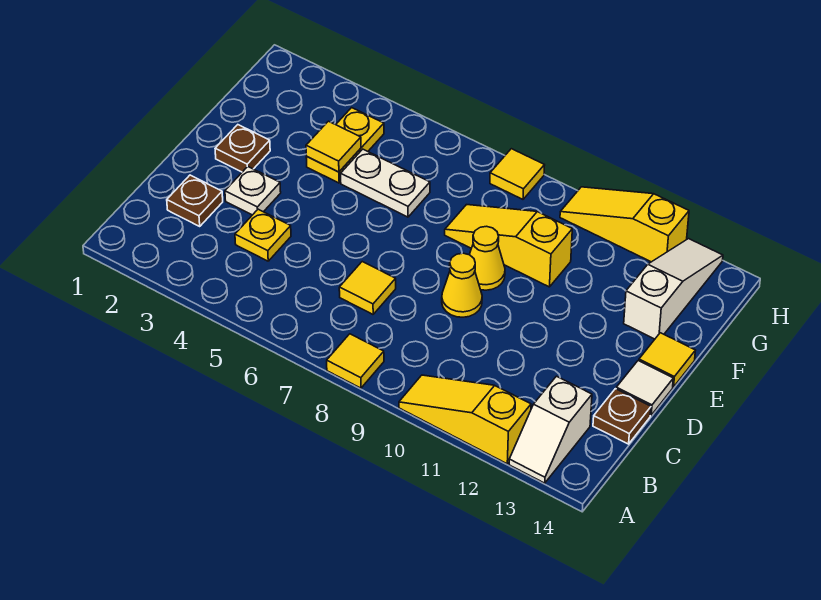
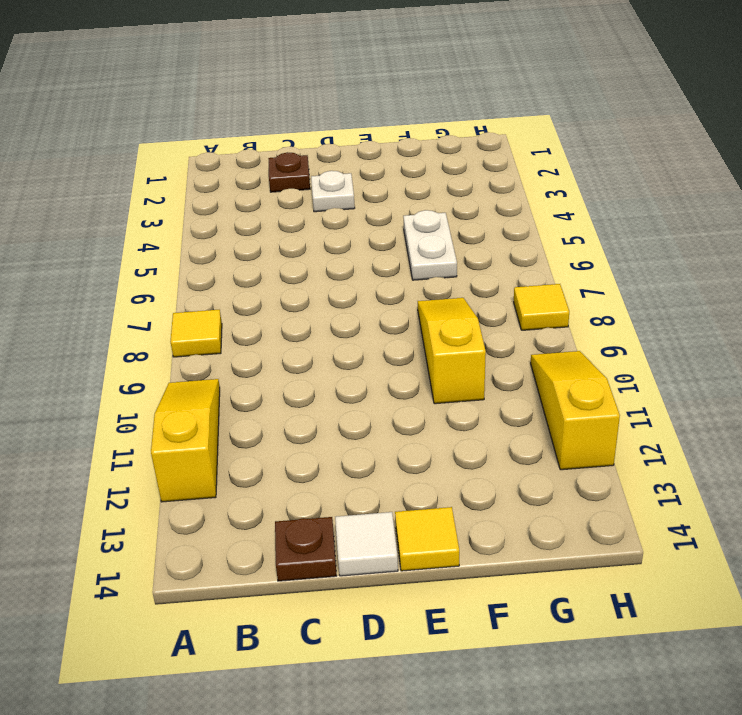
none -> white slope A13:B13 level 1 top B
none -> yellow plate C4 level 1
none -> yellow tile C7 level 1

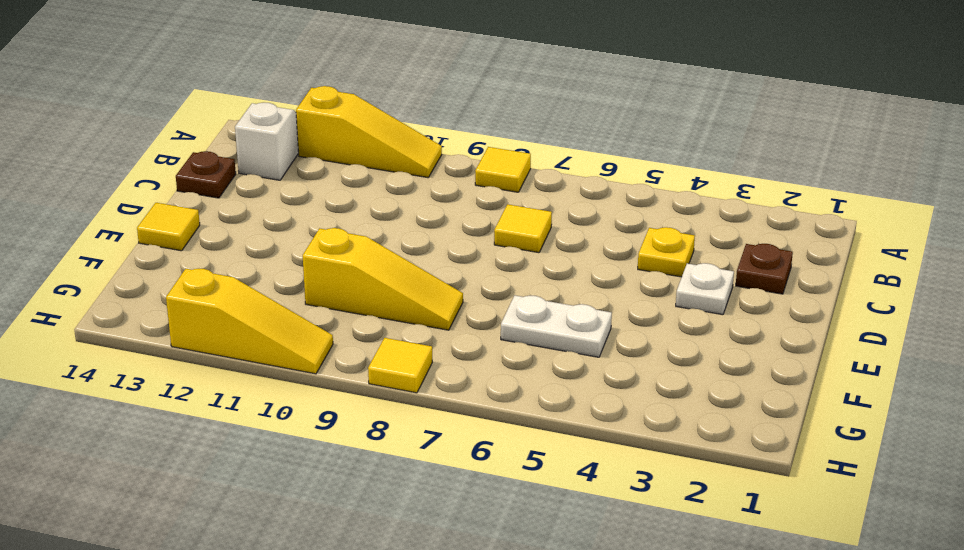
none -> yellow cone D9 level 1
none -> white tile D14 level 1
none -> brown plate E2 level 1

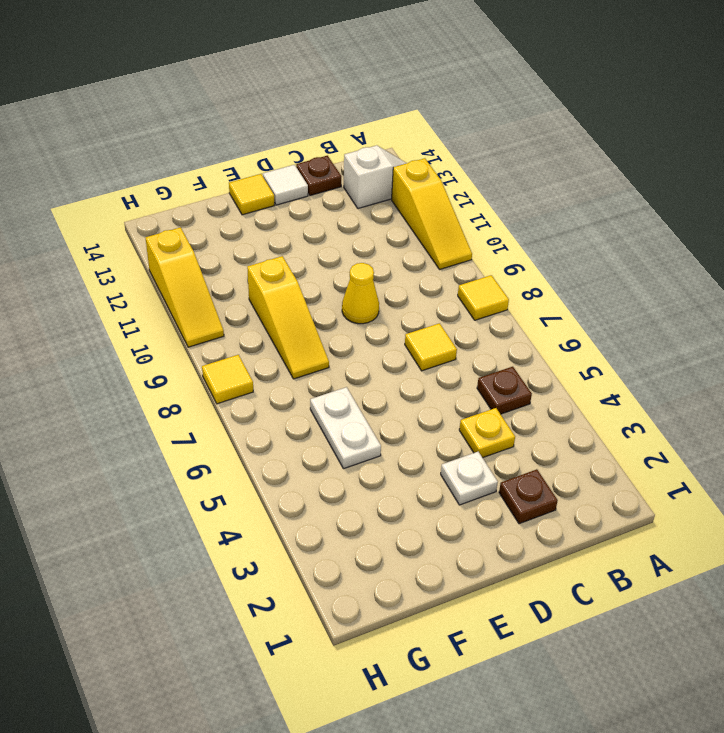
brown plate B5 level 1 -> brown plate E2 level 1
none -> yellow cone E9 level 1
none -> yellow plate F4:G4 level 1
none -> white slope F13:H13 level 1 top F

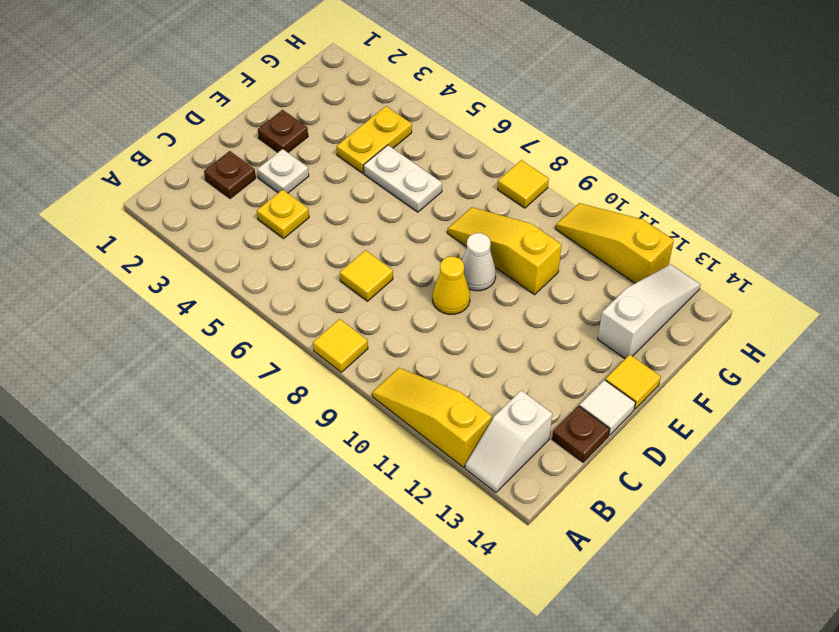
white cone E9 level 1 -> yellow cone E9 level 1
none -> yellow tile F4 level 2

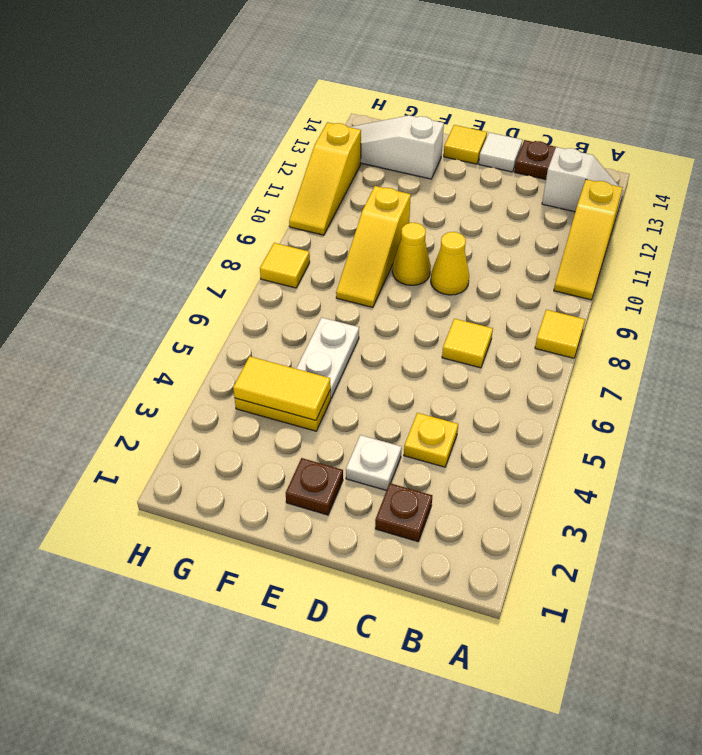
yellow tile F4:G4 level 2 -> yellow tile F4 level 2

